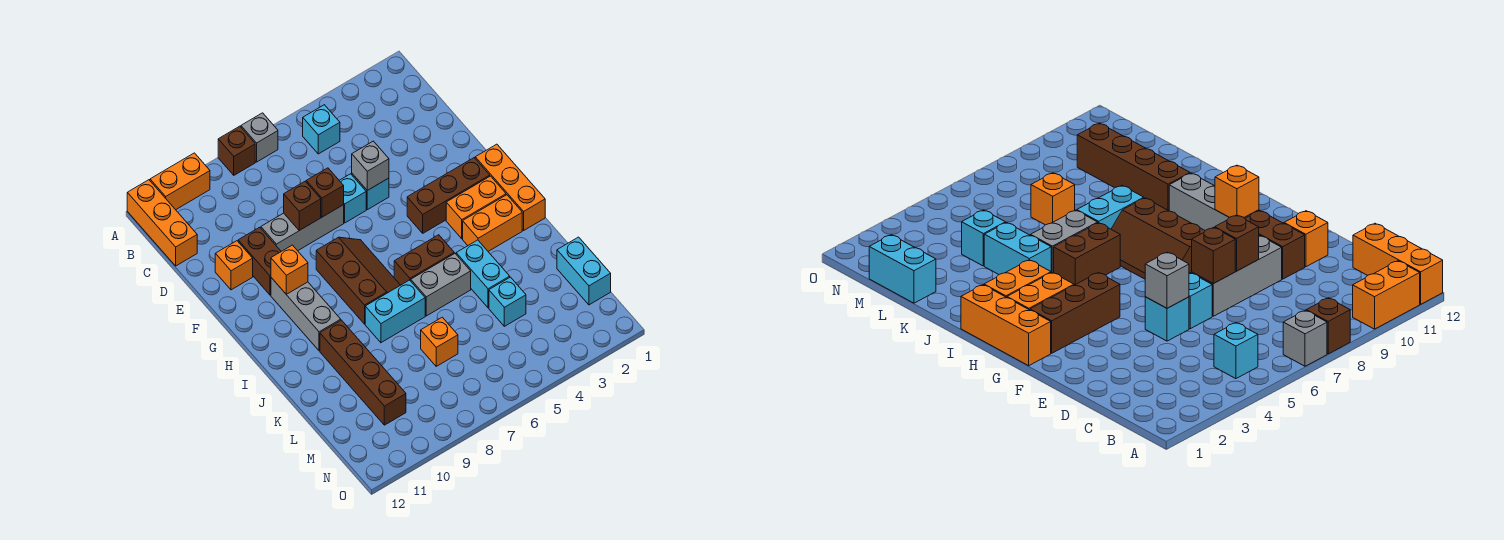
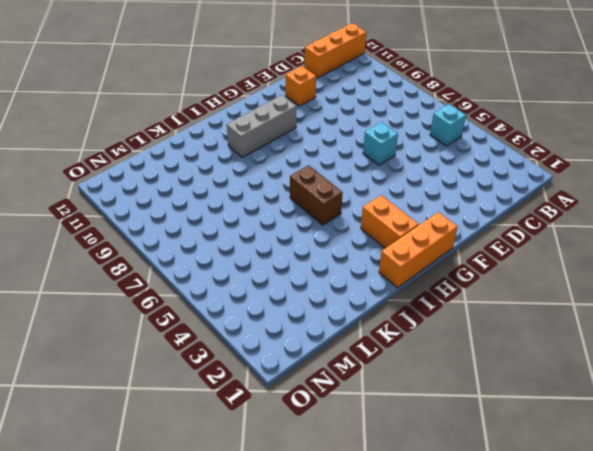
none -> grey brick A7 level 1
none -> brown brick A8 level 1
none -> orange brick A10:A11 level 1

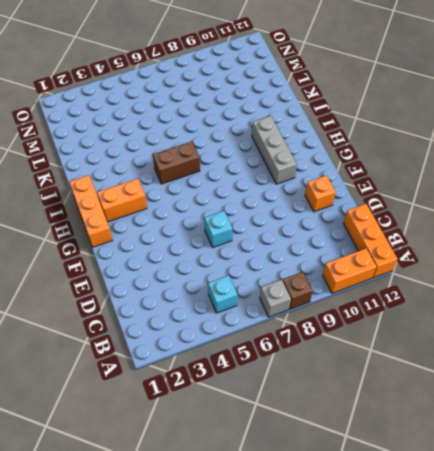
none -> cyan brick E5 level 1
none -> grey brick E7:E9 level 1
none -> brown brick E10:F10 level 1

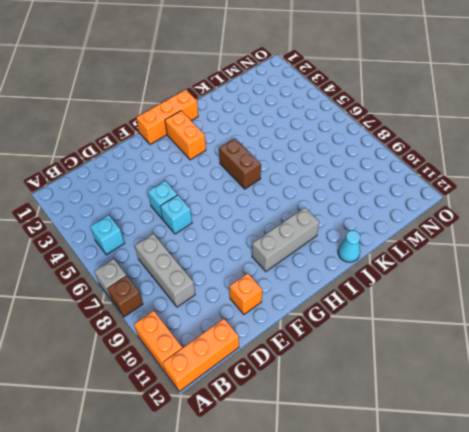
grey brick C7:C9 level 1 -> grey brick E7:E9 level 1
cyan cone J12 level 1 -> none
none -> brown brick E10:F10 level 1
none -> brown brick G2:G4 level 1
none -> brown slope G7:I8 level 1 top 8

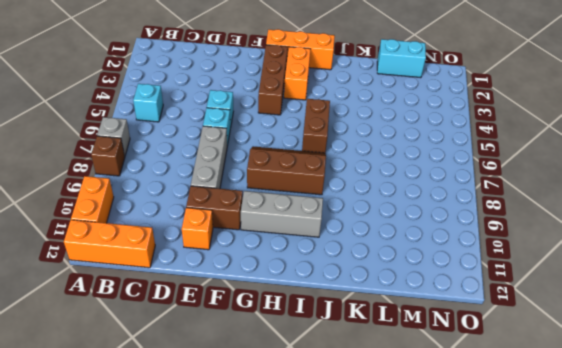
none -> orange brick I2:I3 level 1
none -> cyan brick J4:K4 level 1
none -> grey brick J5:J6 level 1

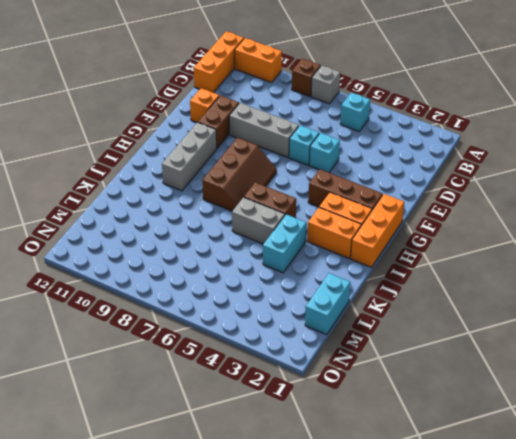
none -> cyan brick J7:J8 level 1
none -> brown brick J10:M10 level 1
none -> cyan brick L4 level 1

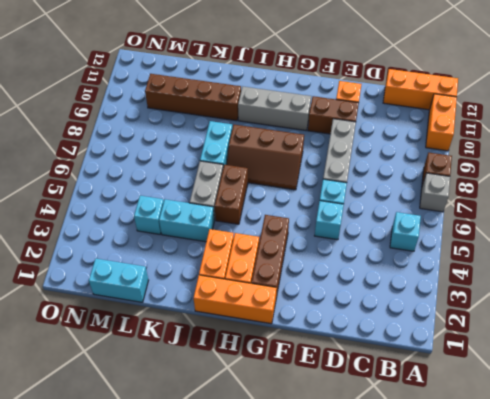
none -> orange brick L7 level 1
none -> grey brick E5 level 2
none -> brown brick E7 level 2

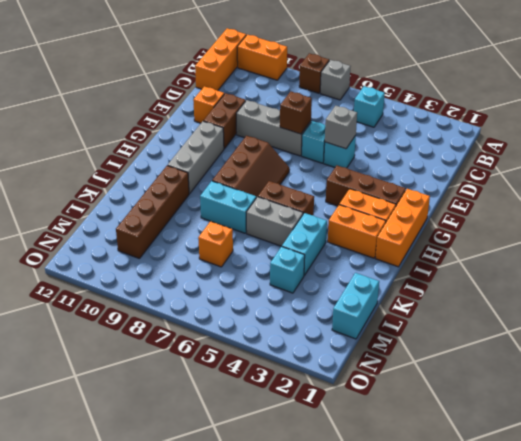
none -> brown brick E8 level 2
none -> orange brick G10 level 2

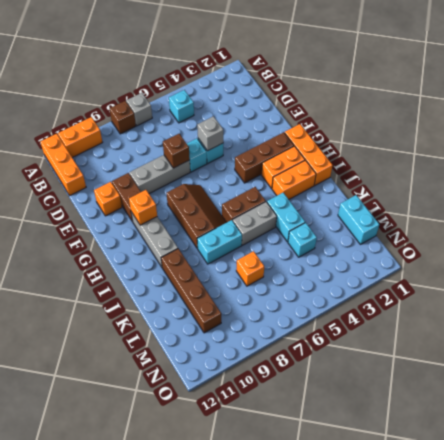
none -> brown brick E8 level 2

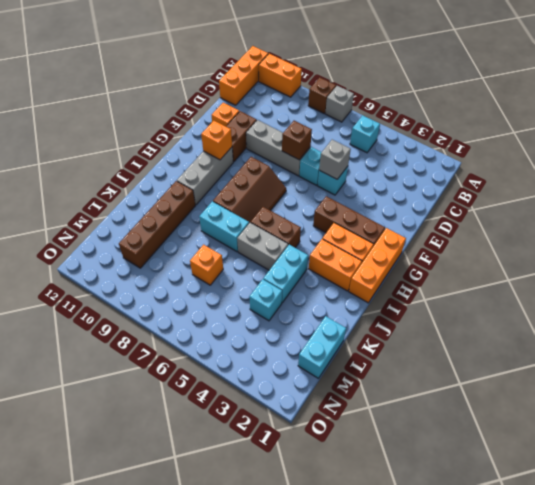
none -> brown brick E8 level 2

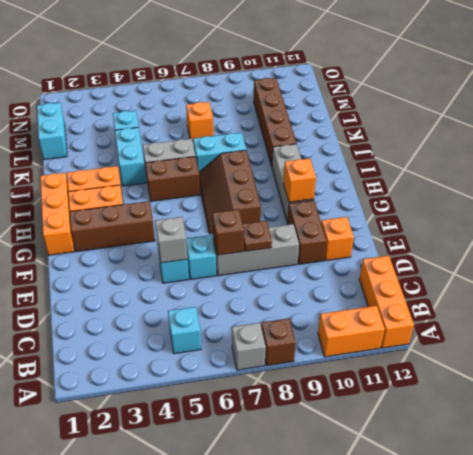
brown plate E8 level 2 -> brown brick E8 level 2

